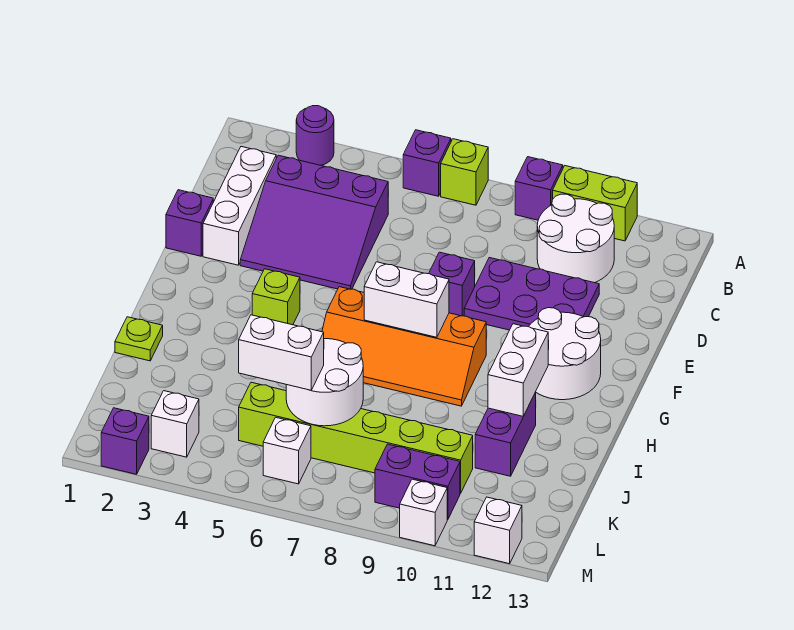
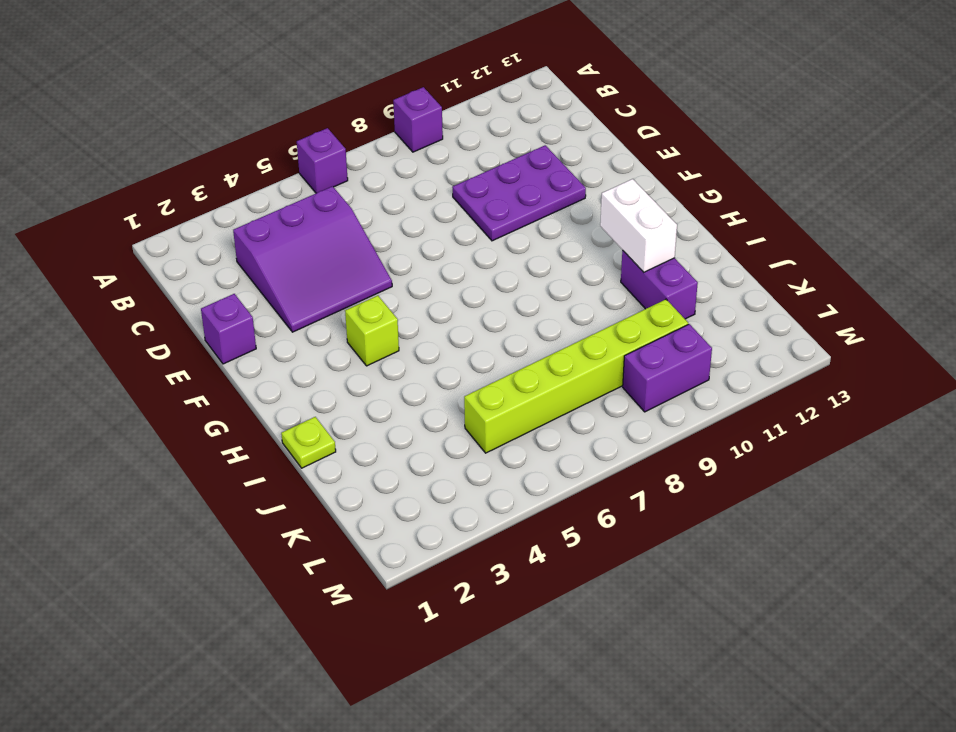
none -> purple round brick A3 level 1
none -> lime brick A7 level 1
none -> lime brick A10:A11 level 1

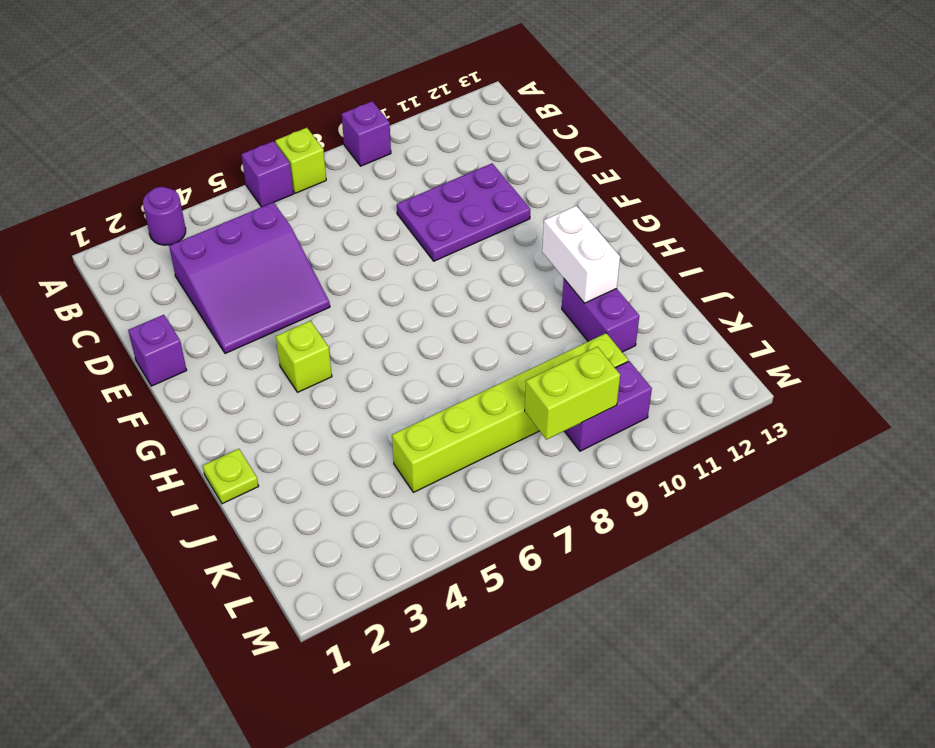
lime brick L8:L9 level 2 -> lime brick A10:A11 level 1
none -> white round brick B10:C11 level 1
none -> white brick C2:E2 level 1
none -> purple brick E8 level 1

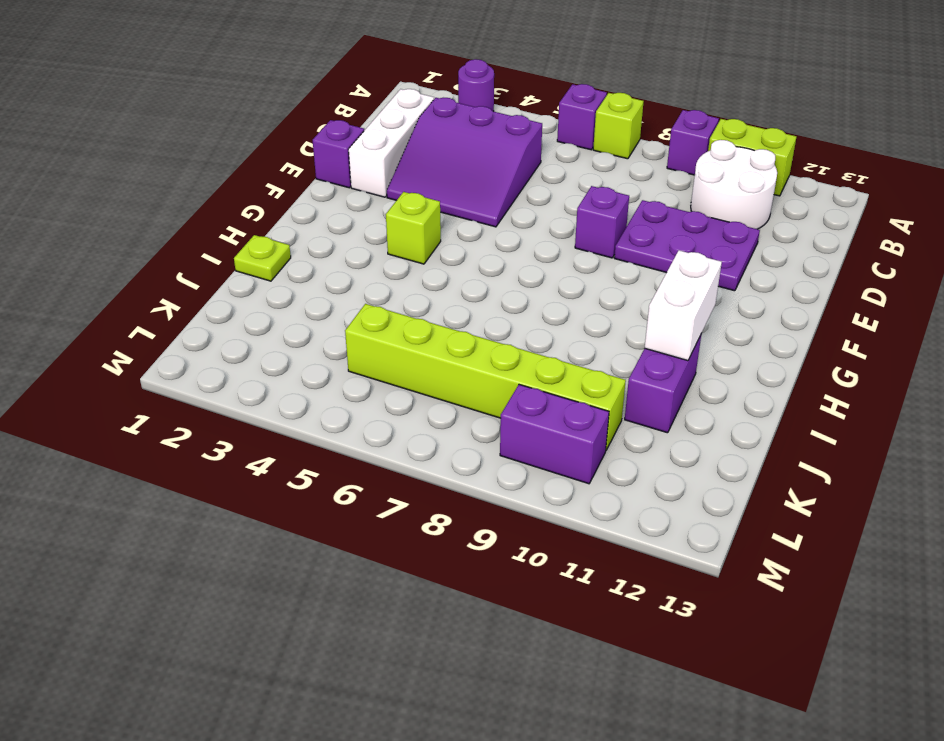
none -> white round brick F11:G12 level 1
none -> orange slope G6:H9 level 1 top G
none -> white brick L3 level 1

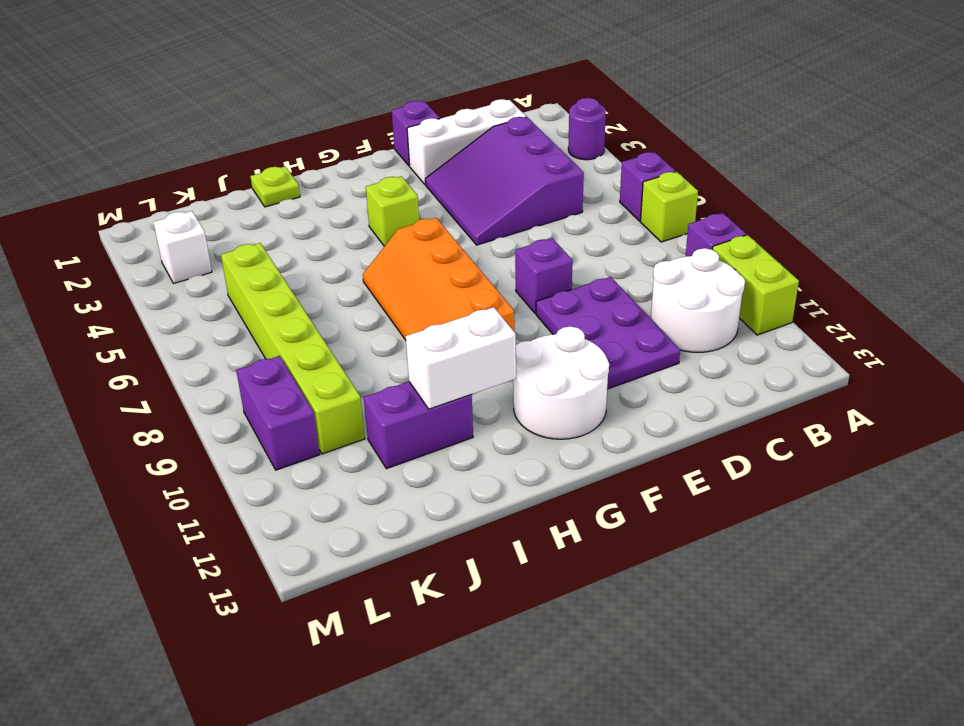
none -> white brick L6 level 1
none -> purple brick M2 level 1
none -> white brick M10 level 1

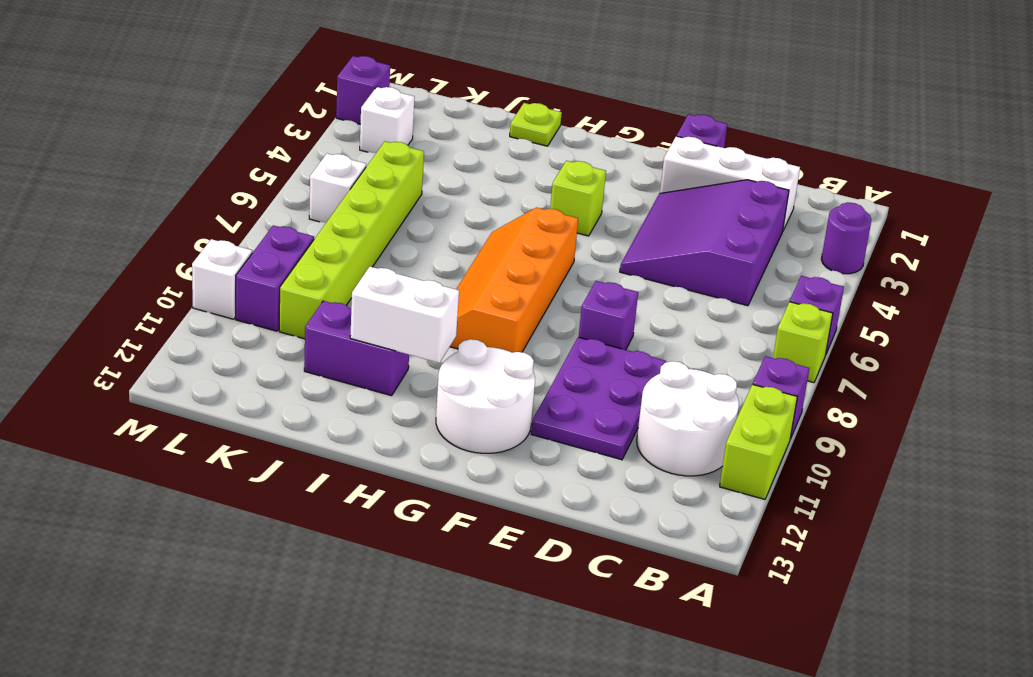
none -> white brick M12 level 1
none -> white brick G7:G8 level 2
none -> white round brick J6:K7 level 2

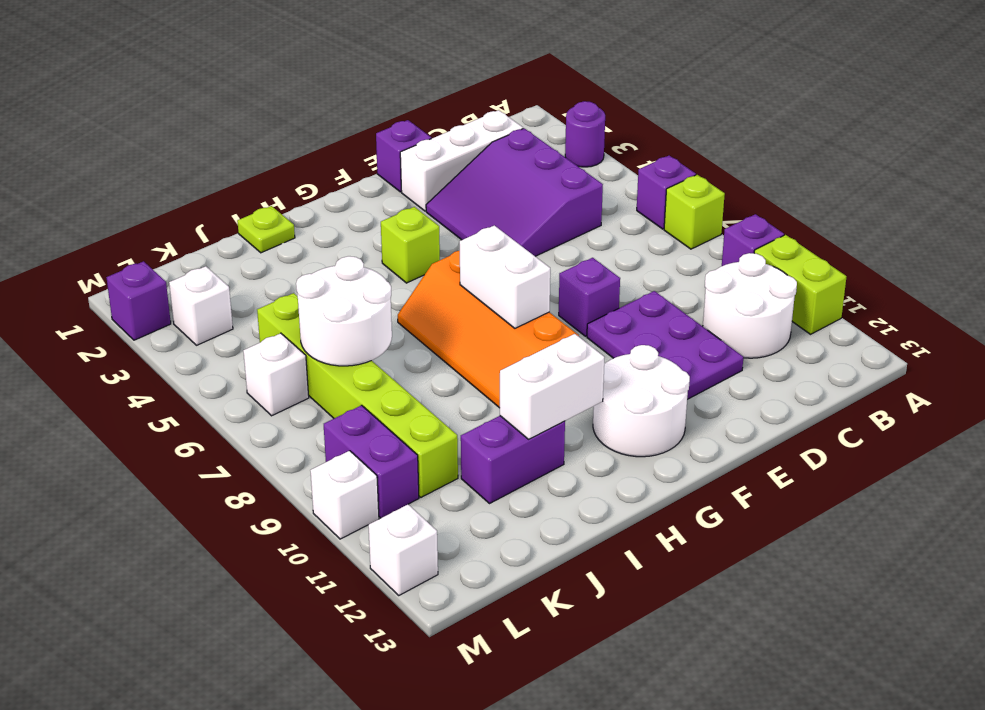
none -> white brick K5:K6 level 3

